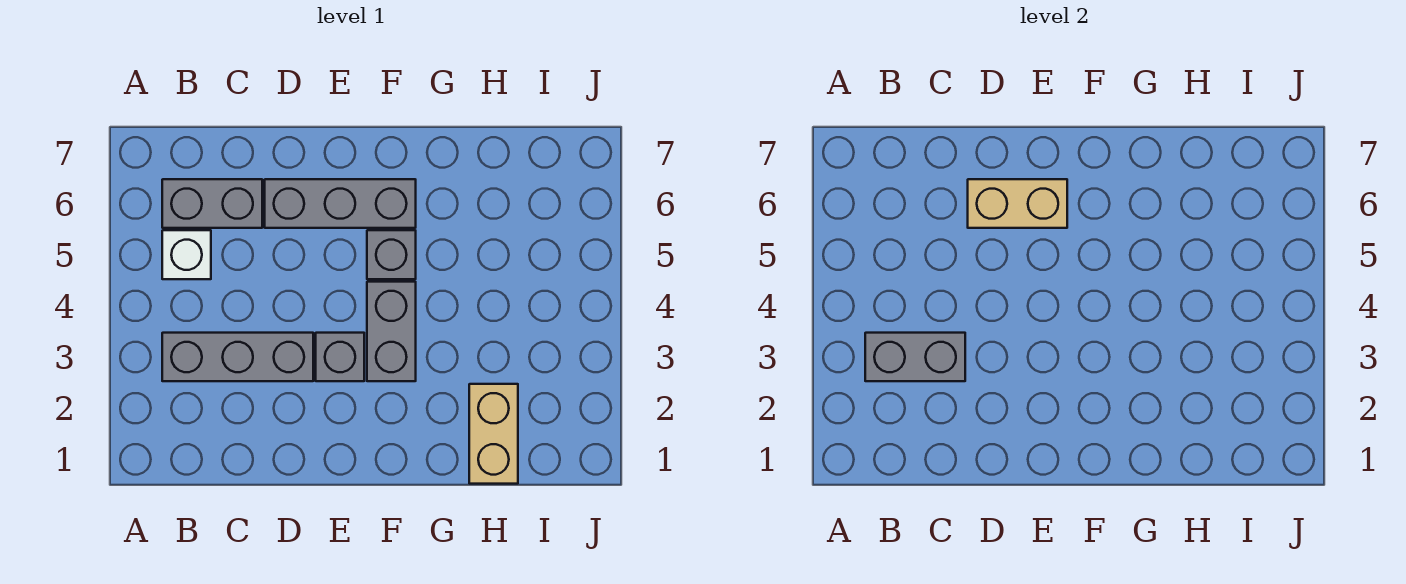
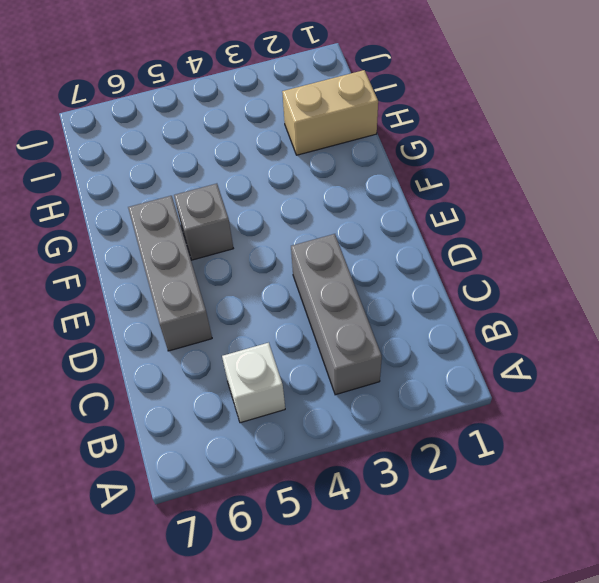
none -> grey brick B6:C6 level 1
none -> grey brick E3 level 1

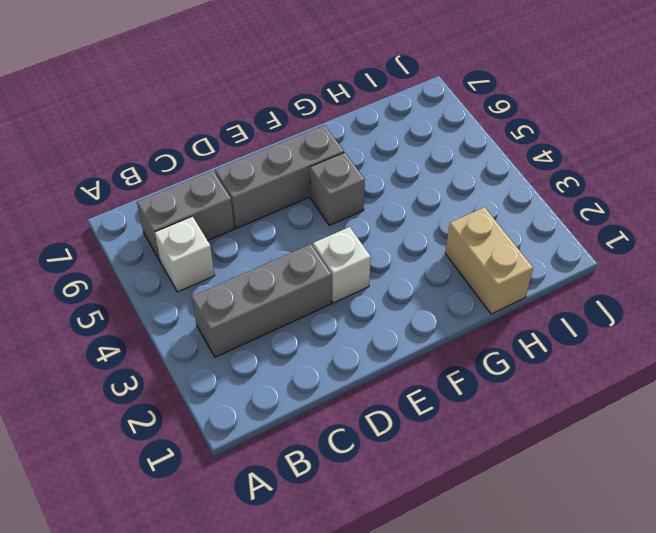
white brick E3 level 1 -> grey brick E3 level 1
none -> grey brick F3:F4 level 1
none -> grey brick B3:C3 level 2

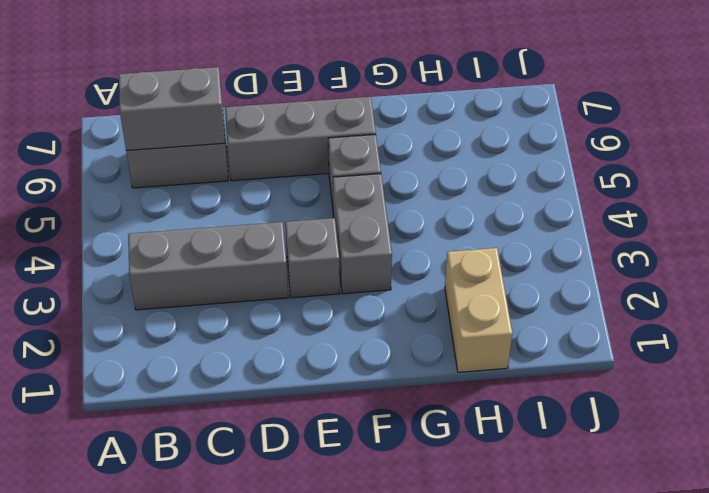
grey brick B6:C6 level 2 -> grey brick B3:C3 level 2
none -> white brick B5 level 1
none -> tan brick D6:E6 level 2

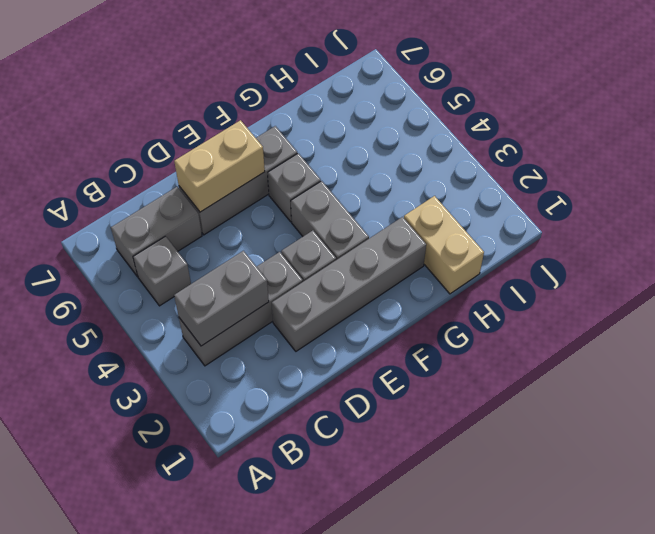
grey brick B5 level 1 -> white brick B5 level 1
grey brick D2:G2 level 1 -> none

